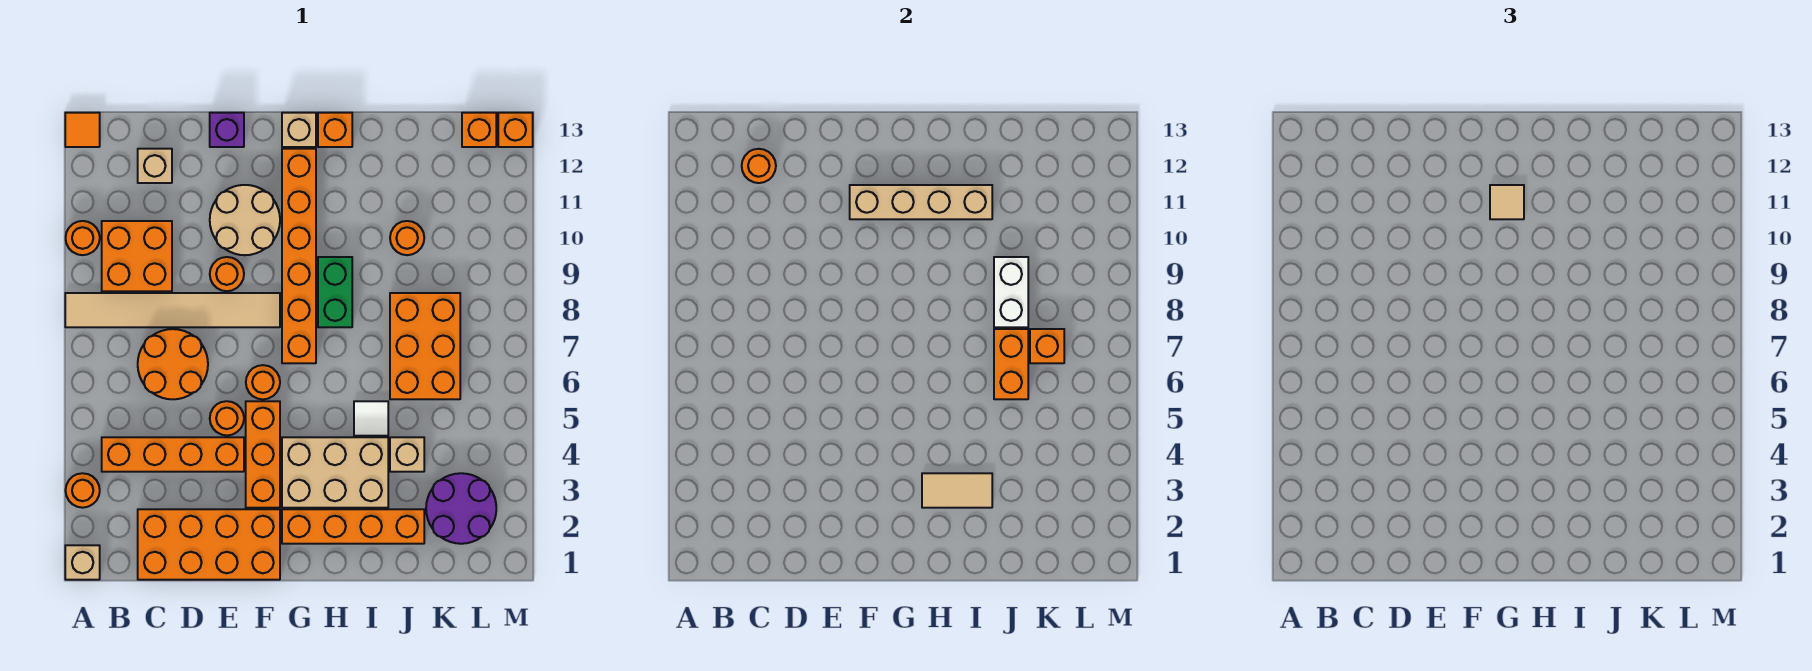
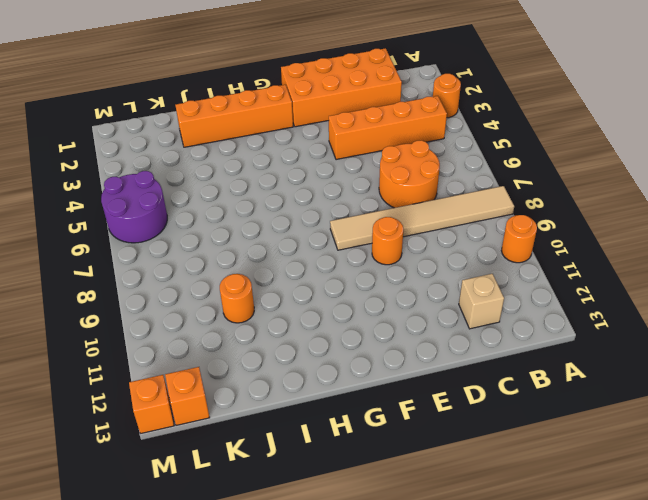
purple round brick L5:M6 level 1 -> purple round brick K2:L3 level 1
none -> tan brick A1 level 1
none -> orange tile A13 level 1
none -> orange brick B9:C10 level 1
none -> orange round brick E5 level 1

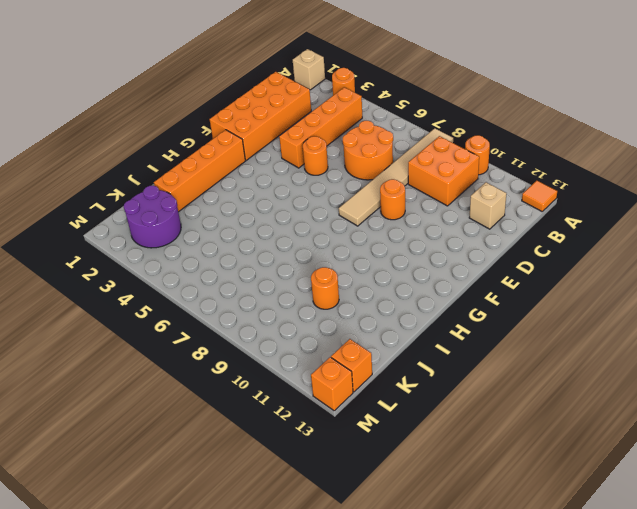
none -> tan round brick E10:F11 level 1
none -> purple brick E13 level 1
none -> orange brick F3:F5 level 1
none -> orange round brick F6 level 1

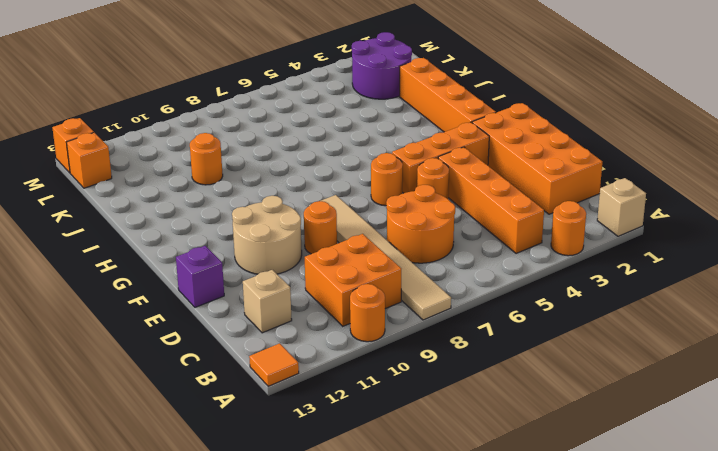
none -> tan brick G3:I4 level 1
none -> orange brick G7:G12 level 1
none -> tan brick G13 level 1
none -> green brick H8:H9 level 1

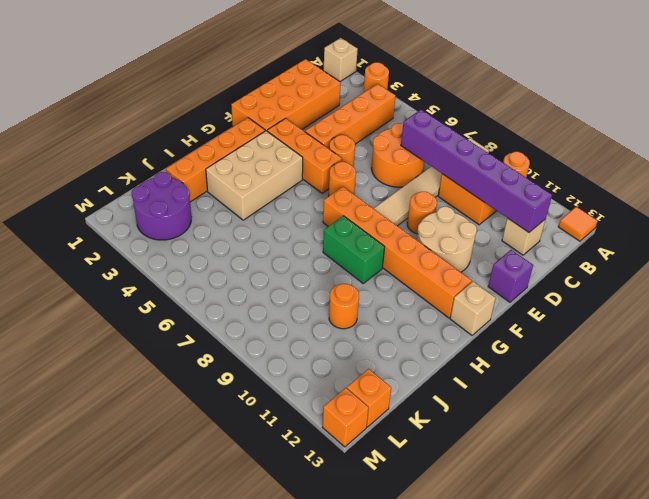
purple brick C7:C12 level 2 -> orange round brick C12 level 2
none -> orange brick H13 level 1
none -> white tile I5 level 1
none -> tan brick J4 level 1
none -> orange brick J6:K8 level 1

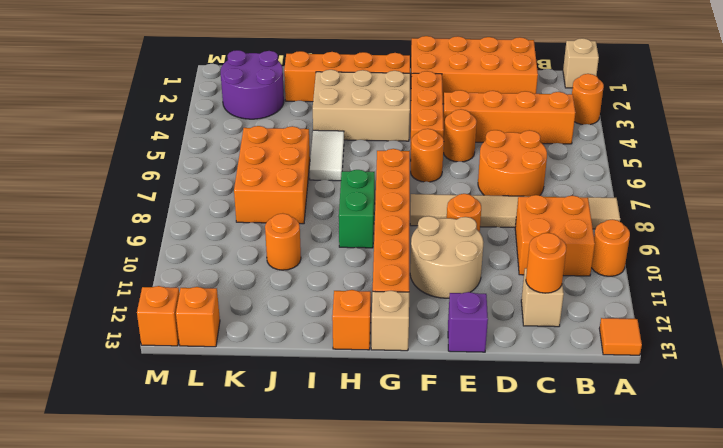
white tile I5:I6 level 1 -> white tile I5 level 1
none -> tan brick J4 level 1
none -> tan brick F11:I11 level 2
none -> tan tile H3:I3 level 2
none -> orange brick J6:J7 level 2

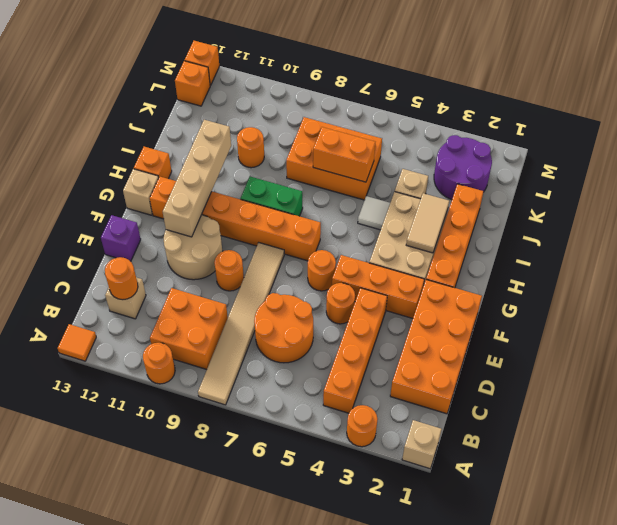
none -> white brick J8:J9 level 2
none -> orange brick K7 level 2
none -> tan tile G11 level 3

